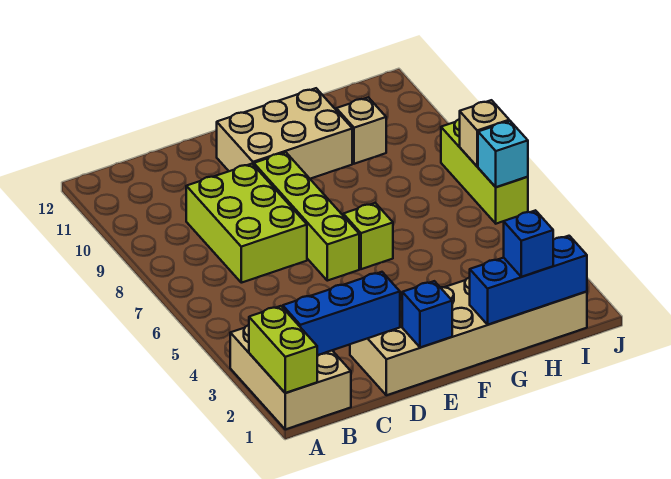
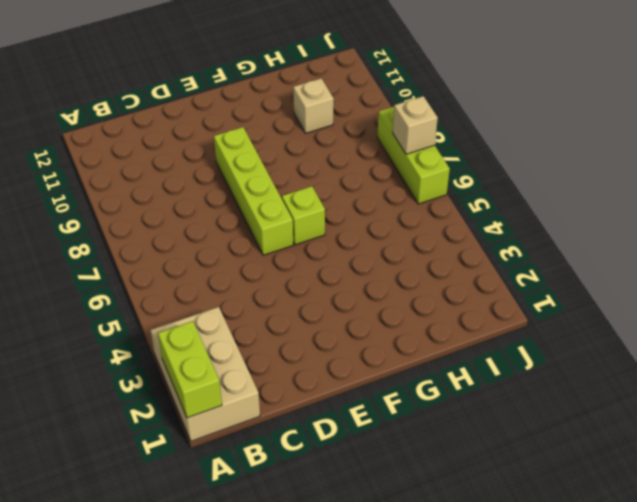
none -> lime brick C7:D9 level 1
none -> tan brick D1:I2 level 1
none -> tan brick E10:G11 level 1

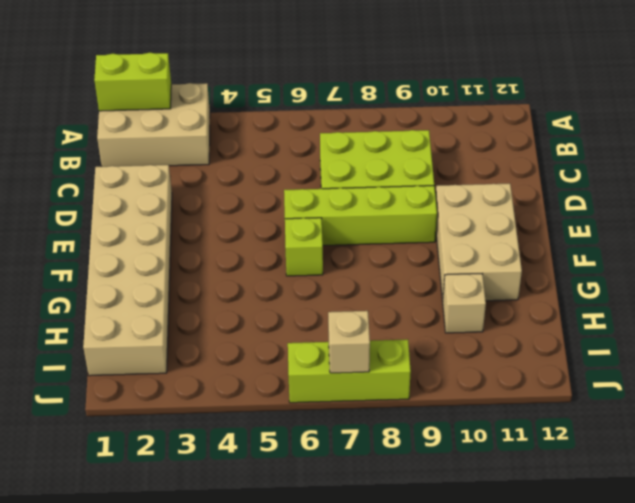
none -> blue brick B2:D2 level 2
none -> blue brick E1 level 2
none -> blue brick G1:I1 level 2

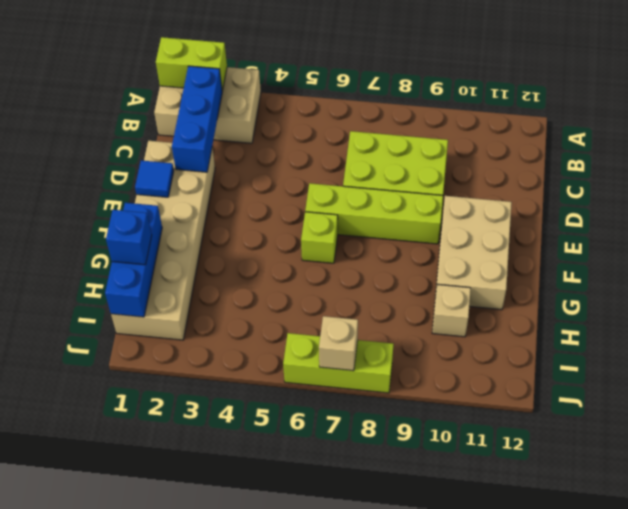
blue tile E1 level 2 -> blue brick E1 level 2
none -> cyan brick J6 level 2

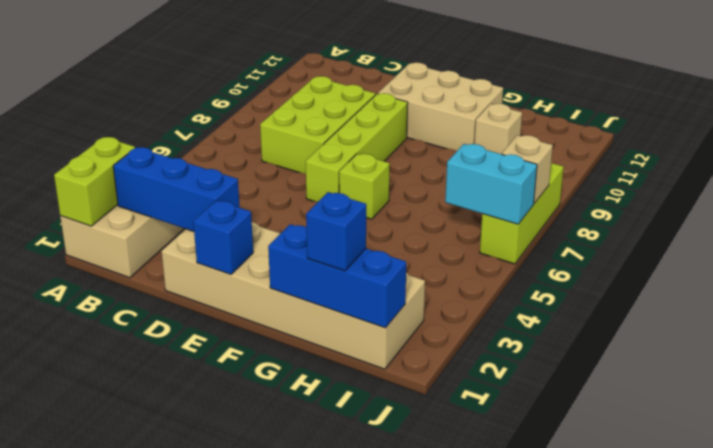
cyan brick I6:J6 level 2 -> cyan brick J6 level 2

